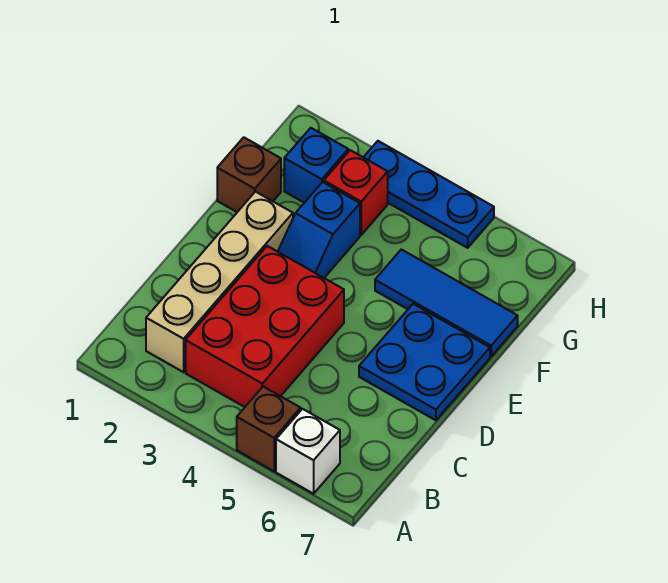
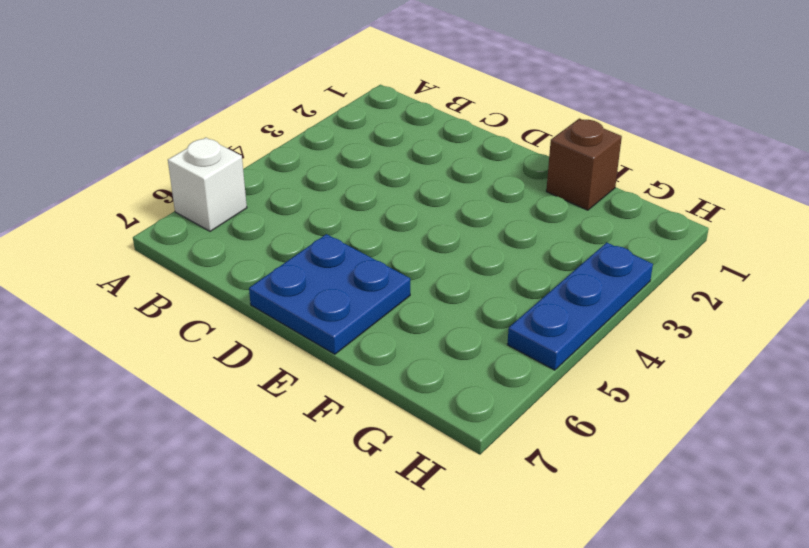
none -> brown brick A5 level 1
none -> tan brick B2:E2 level 1

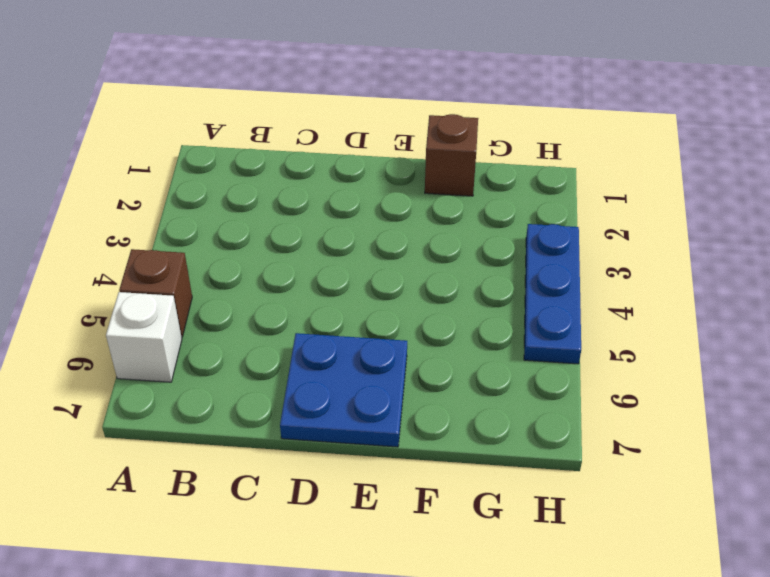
none -> tan brick B2:E2 level 1
none -> red brick B3:D4 level 1

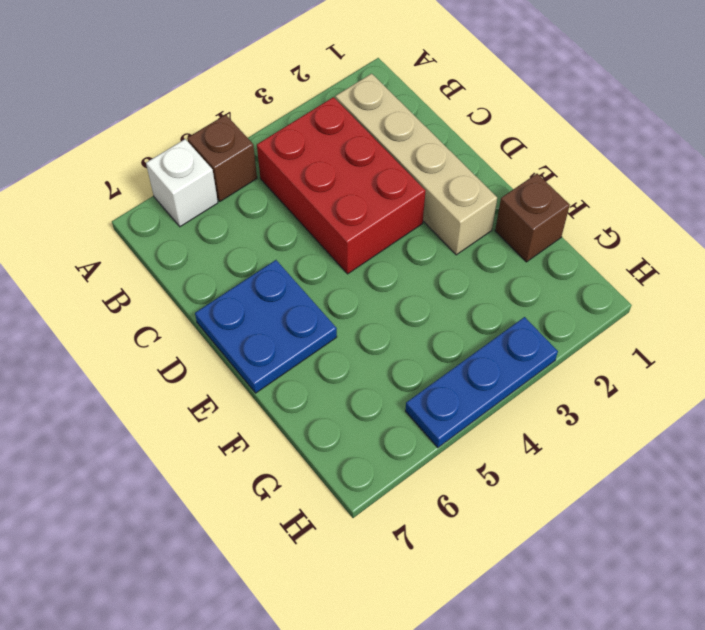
none -> blue slope E3:F3 level 1 top F
none -> blue tile F5:F7 level 1

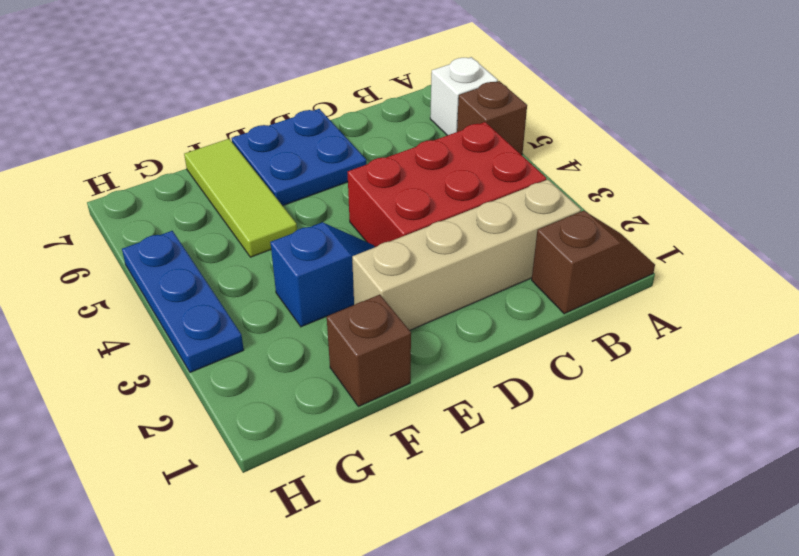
brown slope A1:B1 level 1 top B -> none
lime tile F5:F7 level 1 -> blue tile F5:F7 level 1
none -> blue brick G2 level 1
none -> red brick G3 level 1

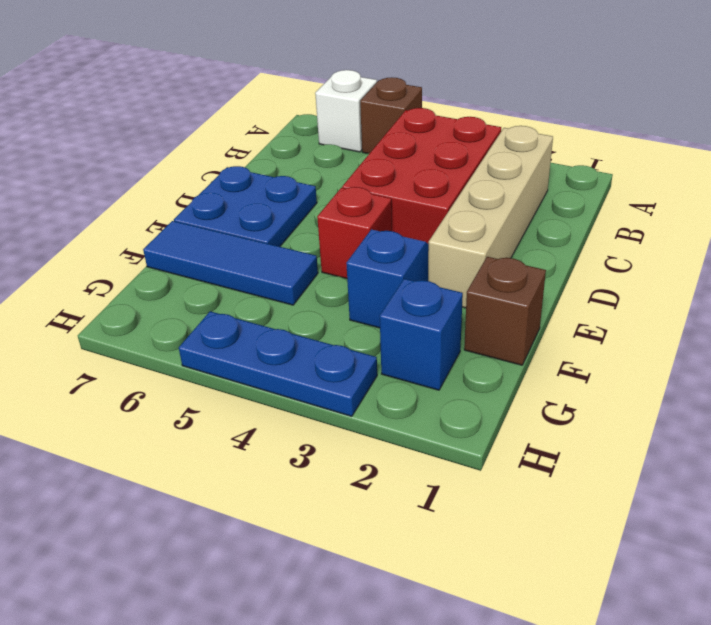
red brick E4 level 1 -> red brick G3 level 1

